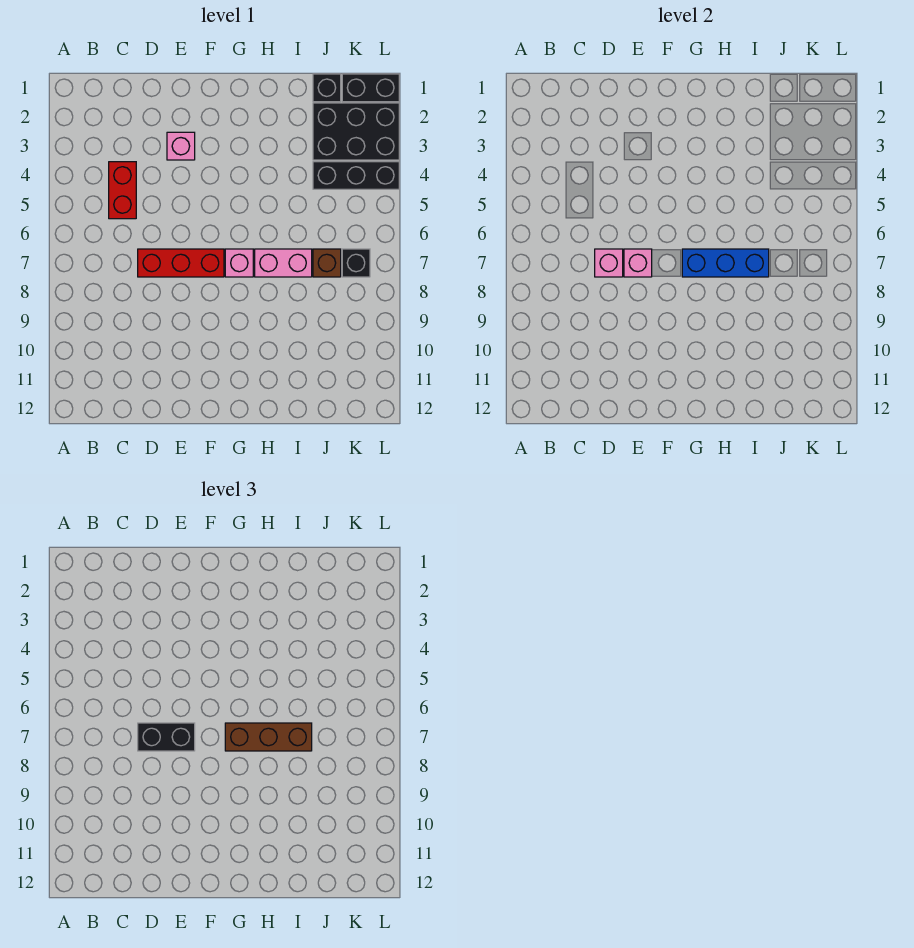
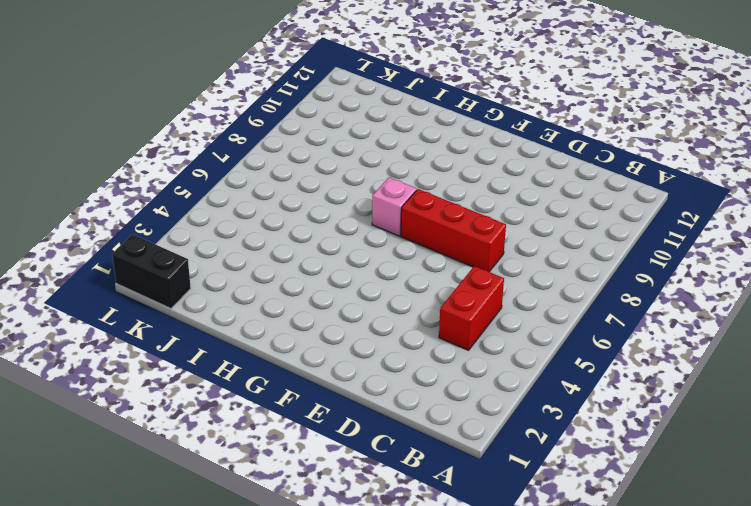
none -> pink brick E3 level 1
none -> pink brick H7:I7 level 1
none -> black brick J1 level 1

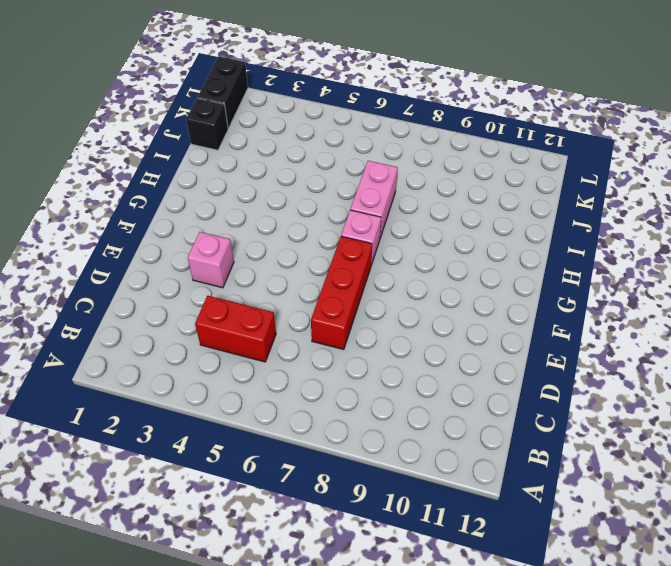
none -> black brick J2:L3 level 1
none -> black brick J4:L4 level 1
none -> brown brick J7 level 1

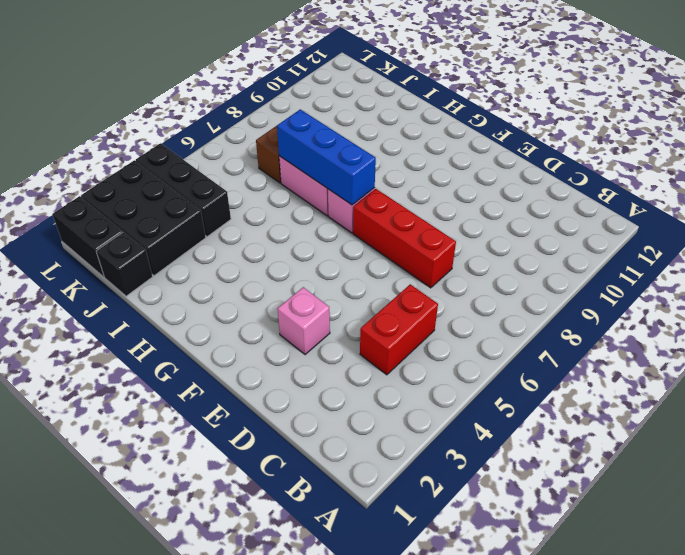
none -> black brick K7 level 1
none -> pink brick D7 level 2
none -> pink brick E7 level 2

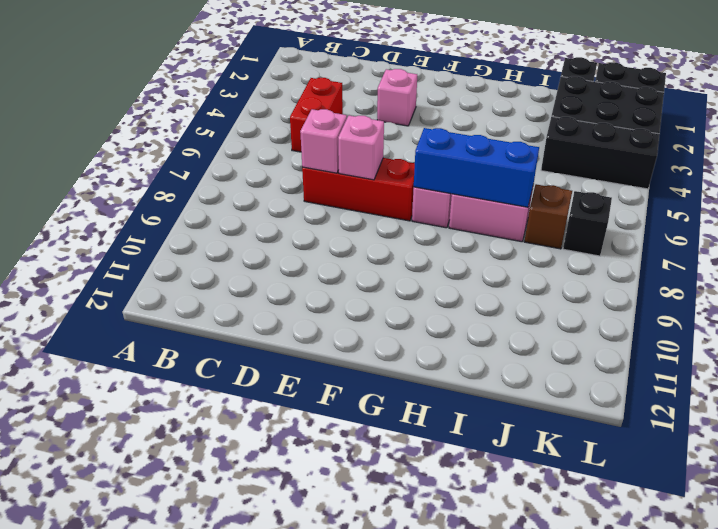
none -> black brick D7:E7 level 3
none -> brown brick G7:I7 level 3

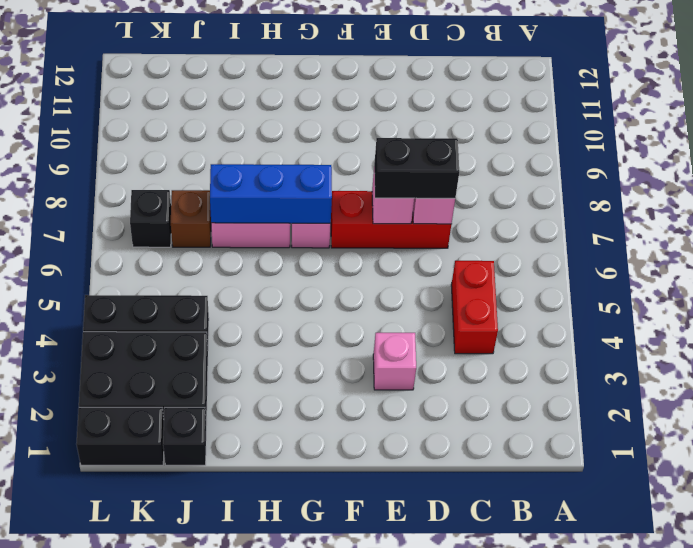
none -> brown brick G7:I7 level 3

